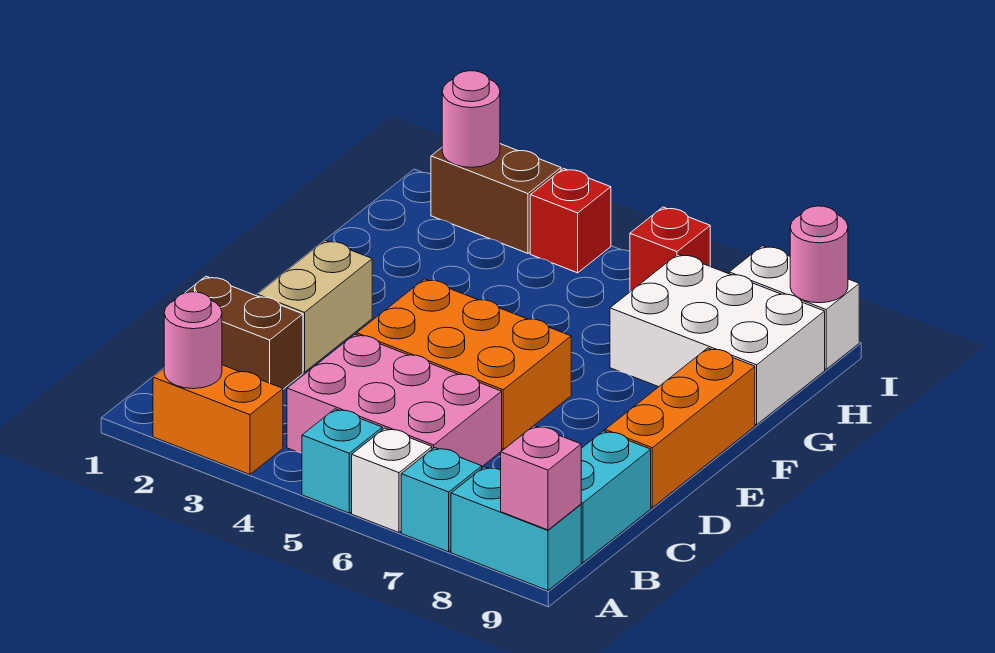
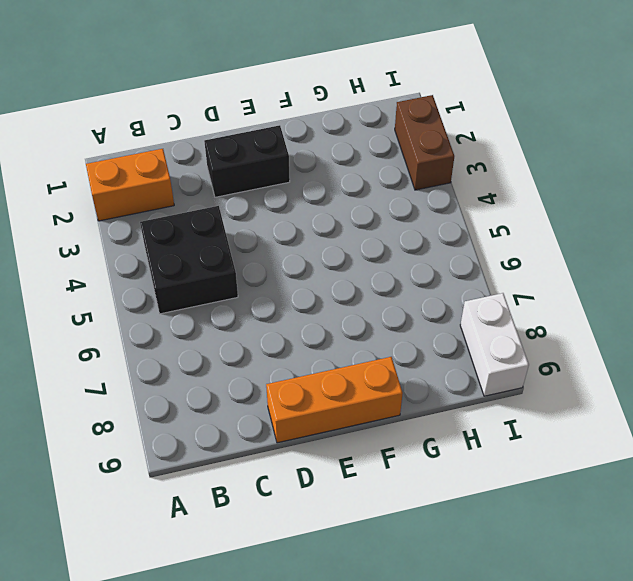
orange brick A2:B2 level 1 -> orange brick A2:A3 level 1
black brick B4:C5 level 1 -> pink brick B4:C6 level 1
black brick D2:E2 level 1 -> tan brick D2:E2 level 1
none -> cyan brick A5 level 1
none -> white brick A6 level 1
none -> cyan brick A7 level 1

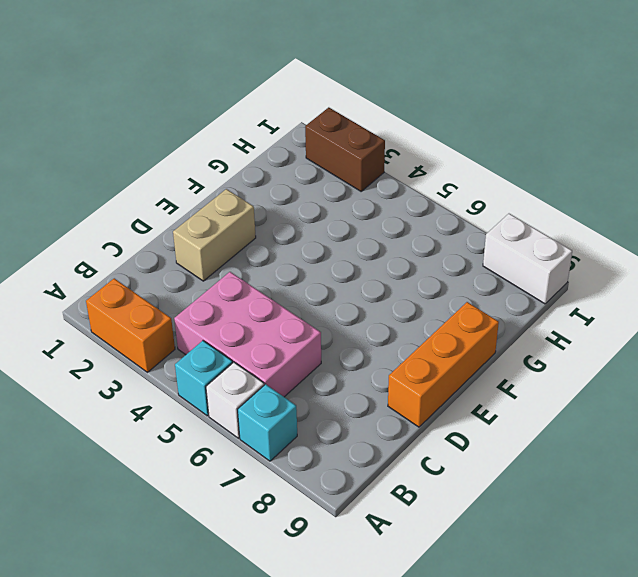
none -> cyan brick A8:A9 level 1
none -> cyan brick B9:C9 level 1
none -> brown brick C1:C2 level 1

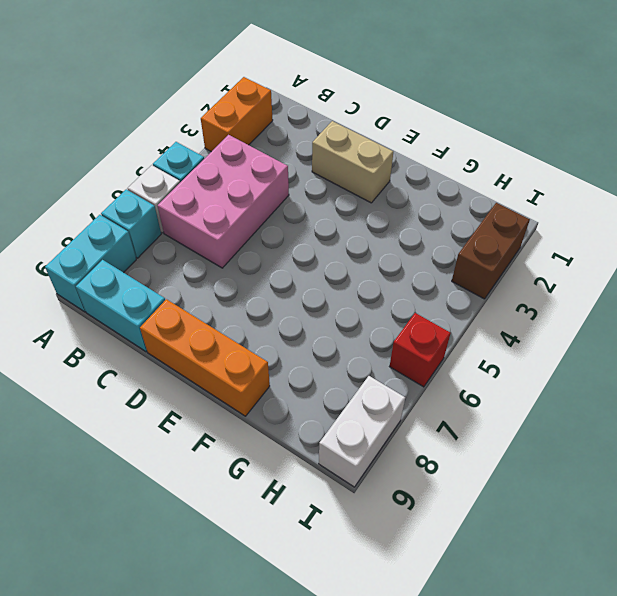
none -> brown brick C1:C2 level 1
none -> orange brick D4:E6 level 1
none -> white brick G7:H9 level 1

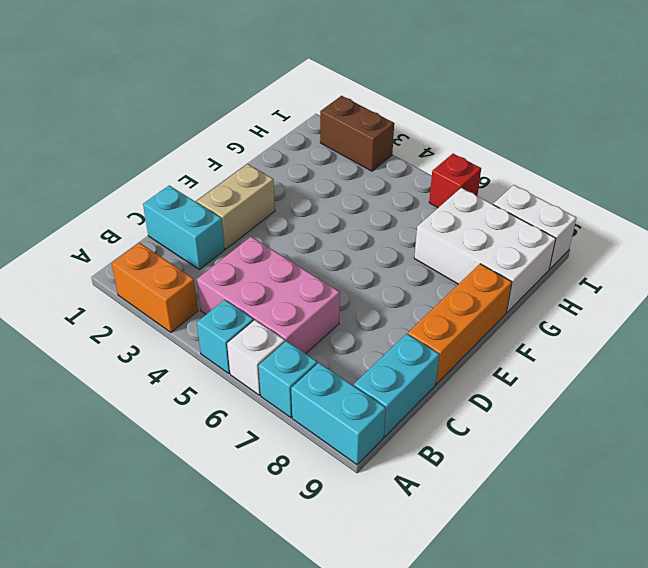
cyan brick C1:C2 level 1 -> brown brick C1:C2 level 1
none -> orange brick D4:E6 level 1
none -> red brick I4 level 1
none -> pink round brick A2 level 2

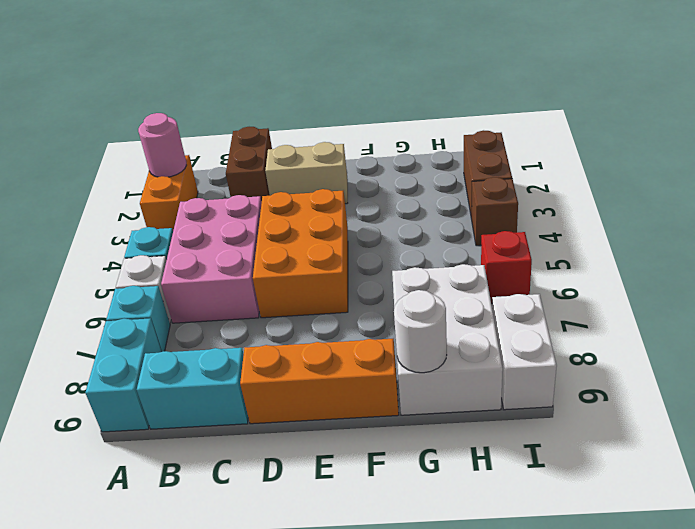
white round brick G9 level 2 -> none
brown brick I4 level 1 -> red brick I4 level 1
none -> pink brick A9 level 2
none -> pink round brick I2 level 2
none -> pink round brick I9 level 2

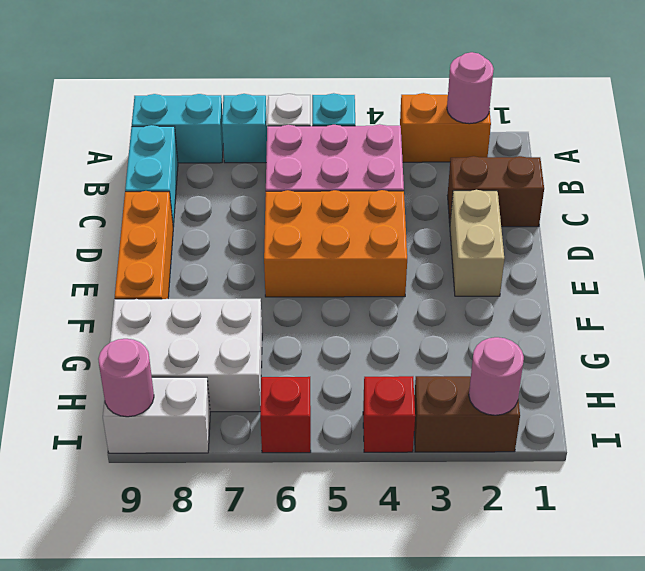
none -> pink brick A9 level 2

